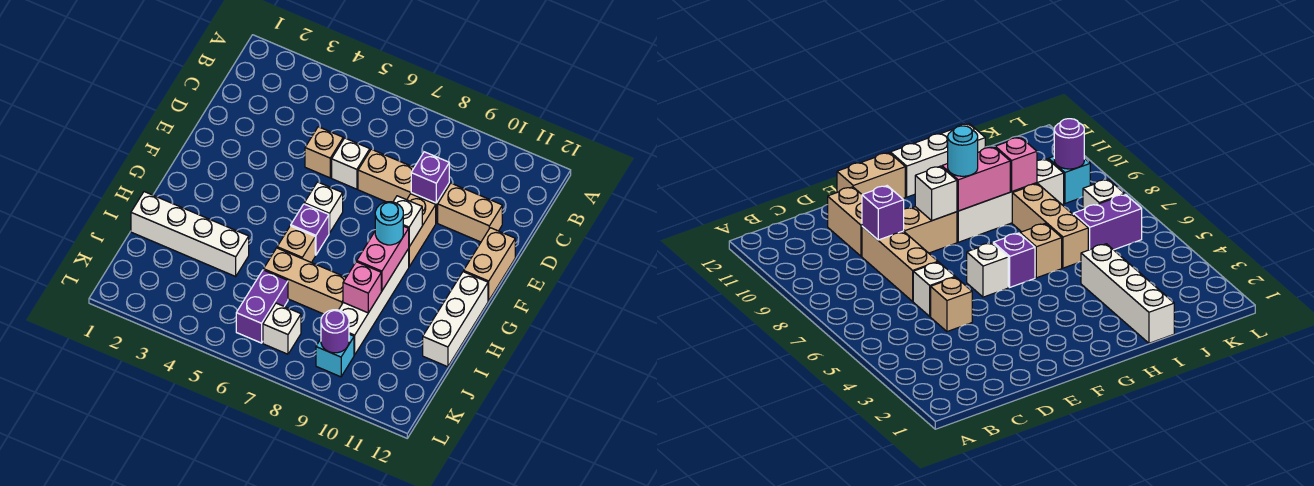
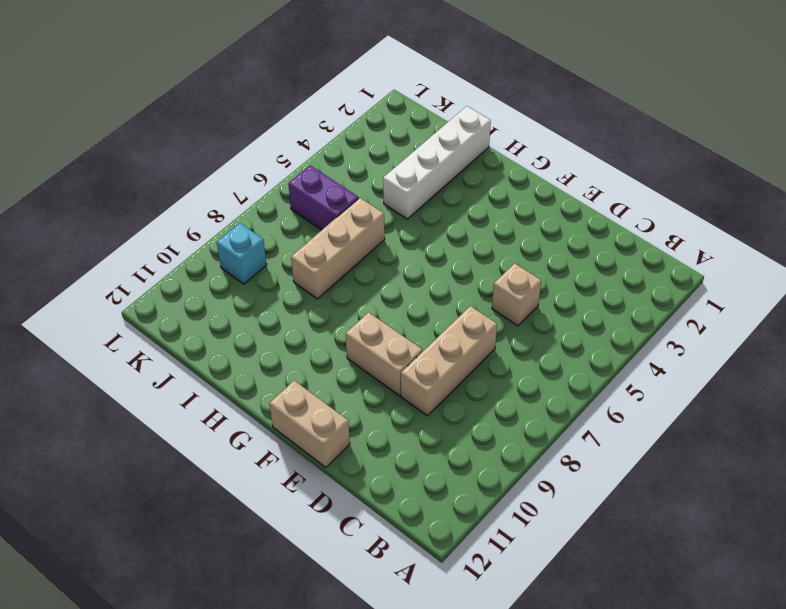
none -> white brick D6 level 1
none -> tan brick D10:D11 level 1
none -> white brick F6 level 1

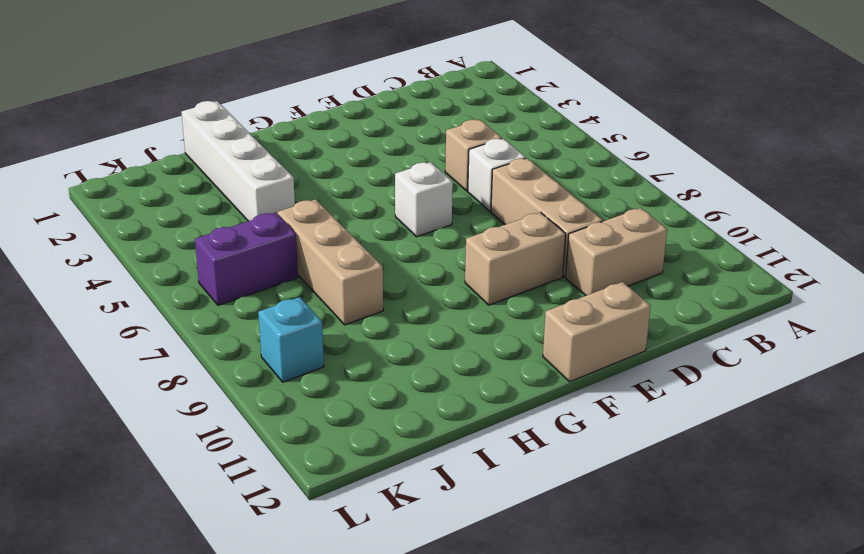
tan brick C10:D10 level 1 -> tan brick D10:D11 level 1
none -> purple brick G6 level 1
none -> white brick G9:J9 level 1
none -> white brick G12:I12 level 1

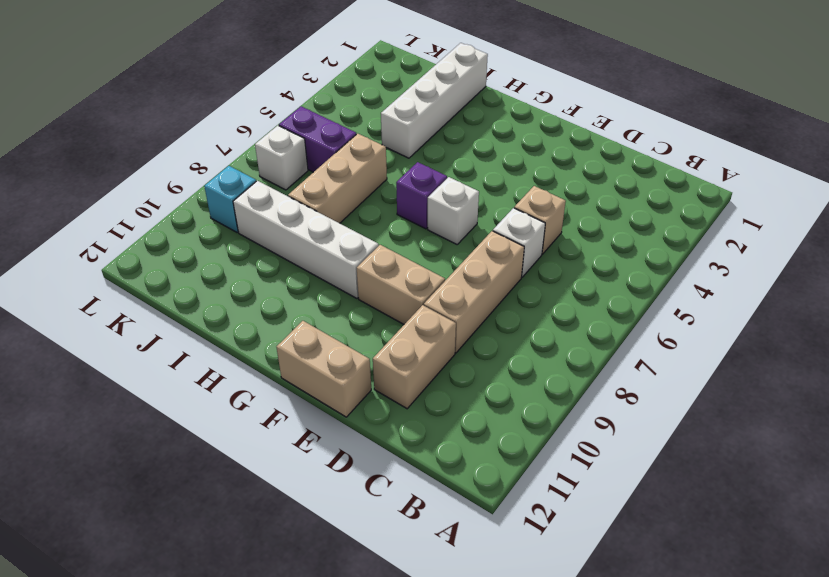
none -> white brick G12:I12 level 1
none -> tan brick H6 level 1
none -> purple brick D9 level 2

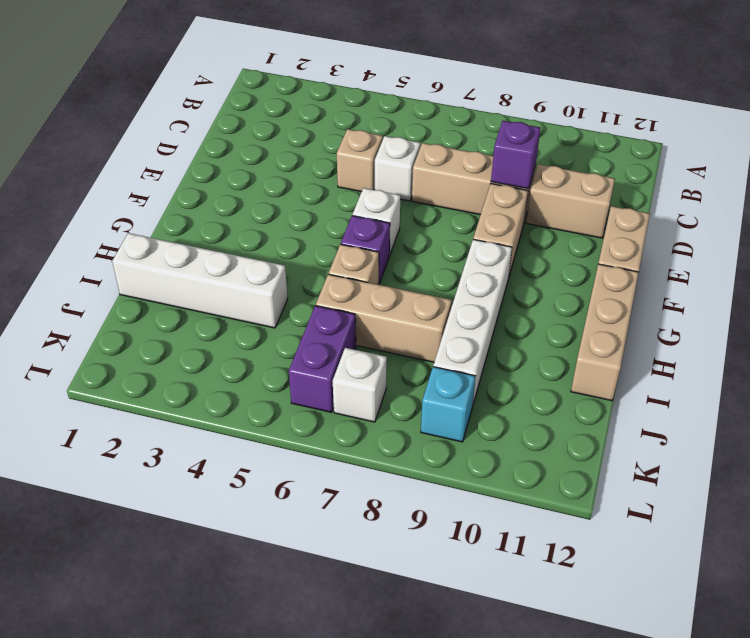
tan brick G12:I12 level 1 -> white brick G12:I12 level 1
none -> white brick F9 level 2
none -> pink brick G9:H9 level 2
none -> pink brick I9 level 2

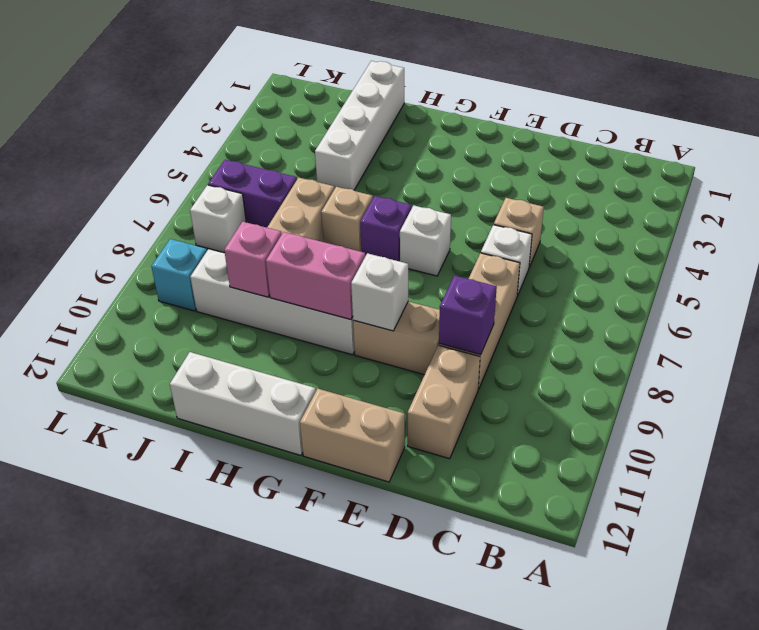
none -> purple round brick K9 level 2
none -> cyan round brick G9 level 3

